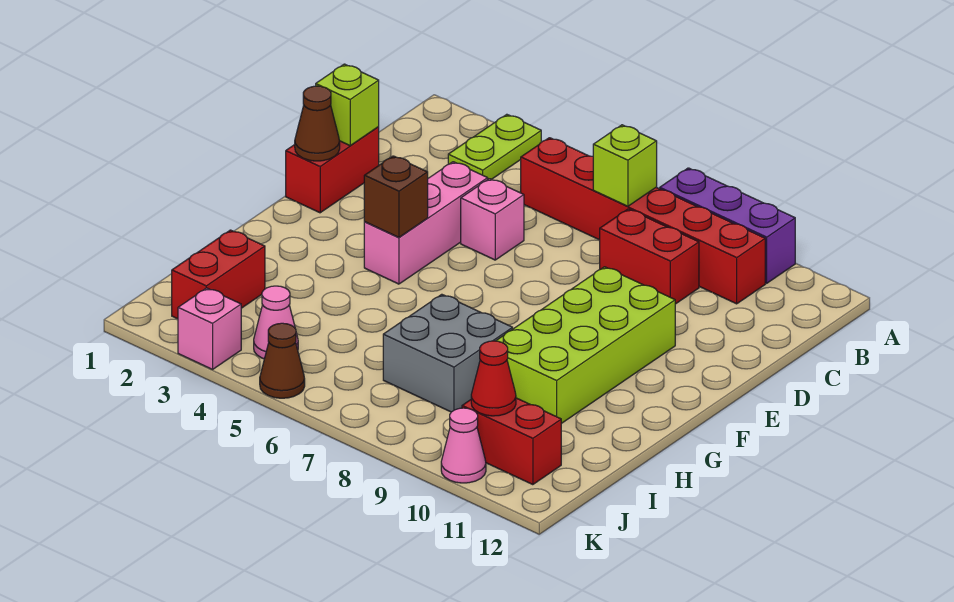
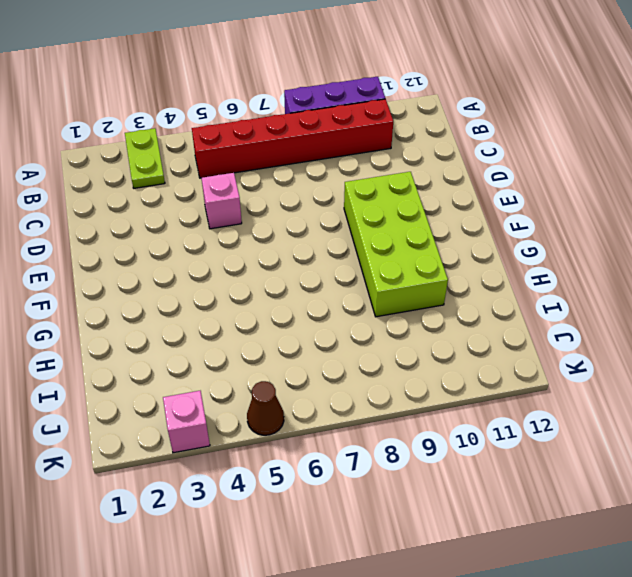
none -> red brick C8:C9 level 1
none -> red brick D1:E1 level 1
none -> pink brick D4:F4 level 1

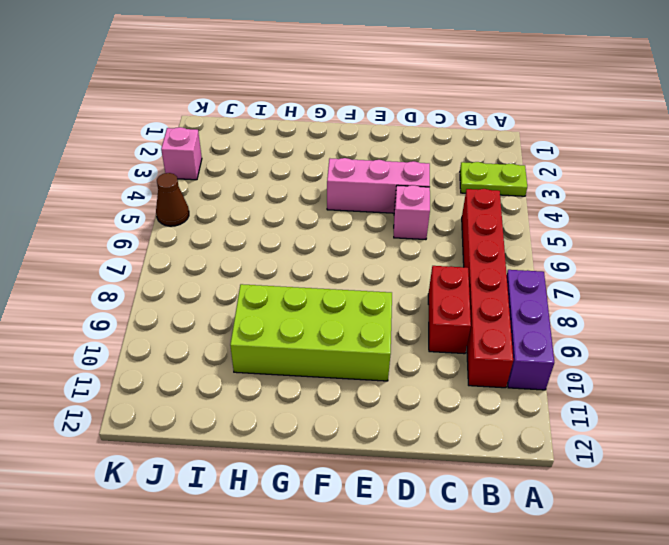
none -> red brick D1:E1 level 1
none -> grey brick H7:I8 level 1
none -> red brick I2:J2 level 1

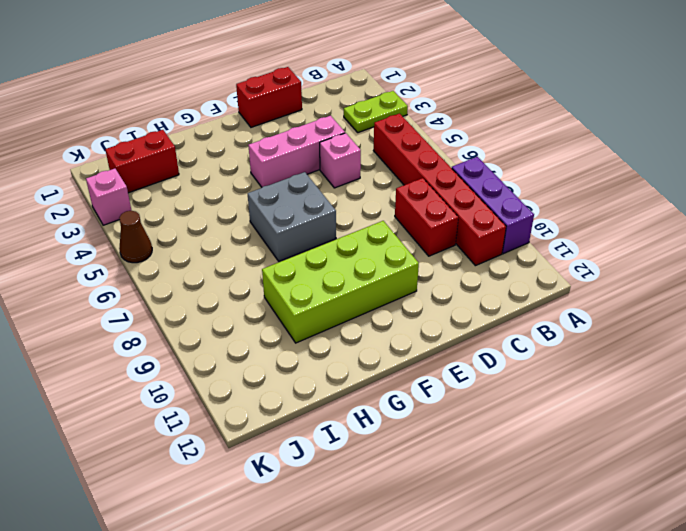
grey brick F6:G7 level 1 -> grey brick H7:I8 level 1
none -> pink cone J4 level 1
none -> red brick J10:J11 level 1
none -> pink cone K10 level 1

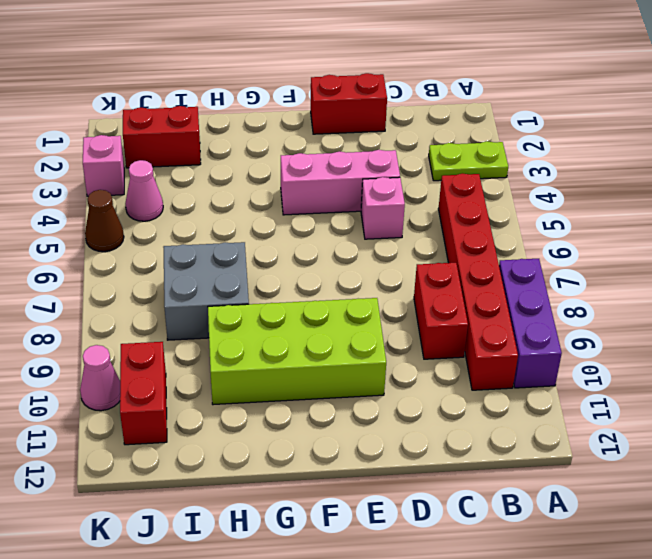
none -> lime brick B7 level 2
none -> lime brick D1 level 2
none -> brown cone E1 level 2

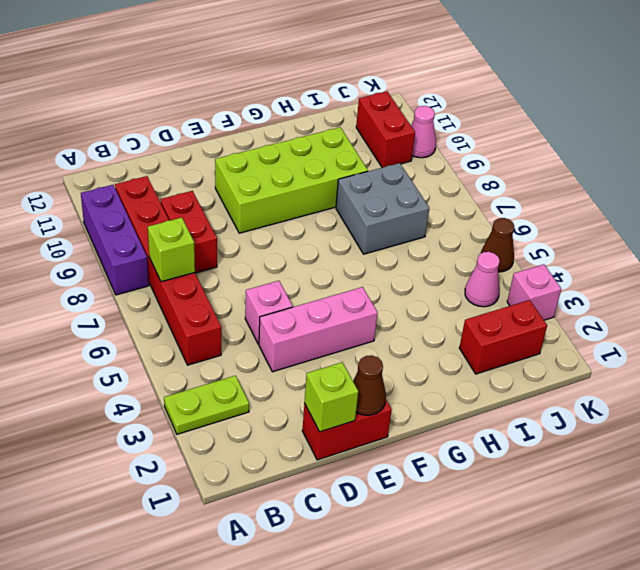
none -> brown brick F4 level 2
none -> red cone J10 level 2

